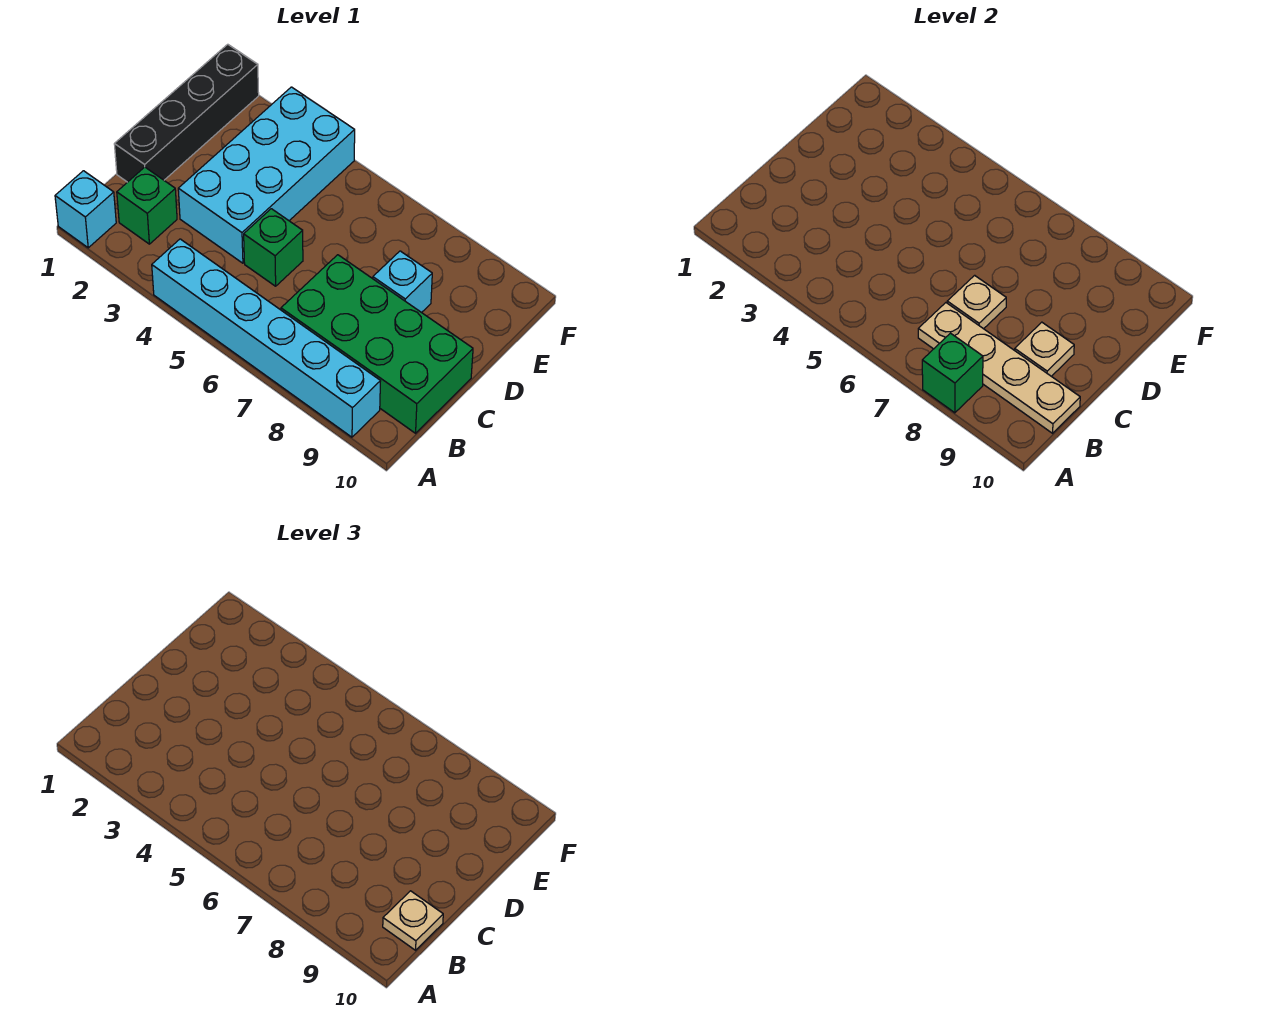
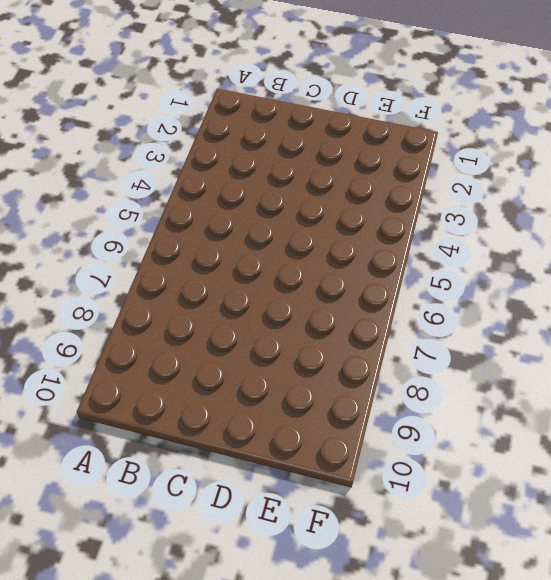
none -> cyan brick A1 level 1
none -> cyan brick A4:A9 level 1
none -> green brick B2 level 1

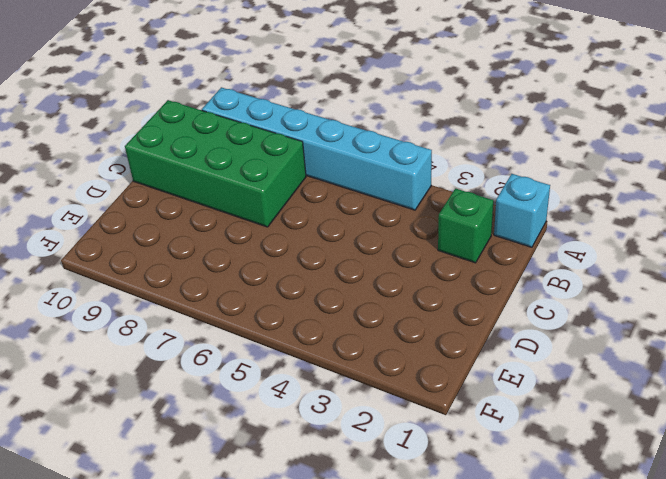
none -> black brick C1:F1 level 1
none -> cyan brick C3:F4 level 1
none -> green brick C5 level 1

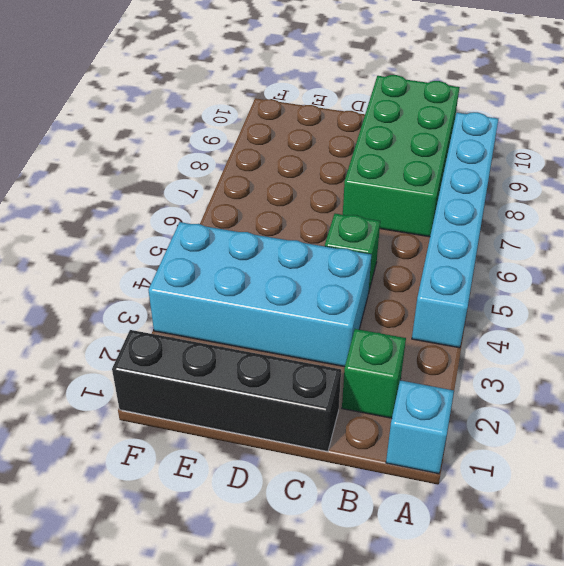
none -> cyan brick D8 level 1
none -> green brick A8 level 2
none -> tan plate B7:B10 level 2

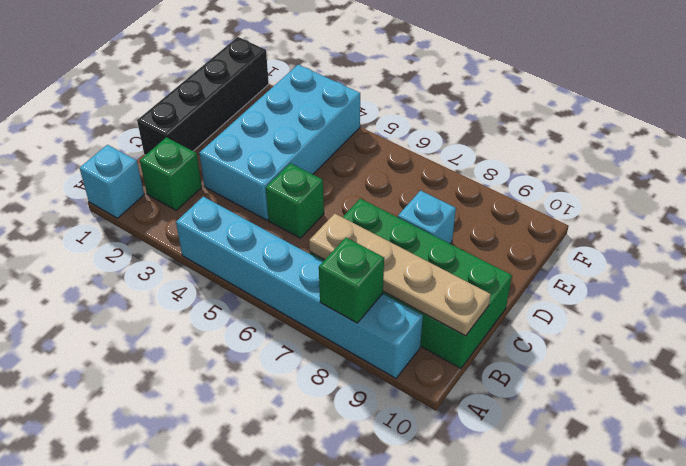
none -> tan plate C7 level 2
none -> tan plate C9 level 2
none -> tan plate B10 level 3

